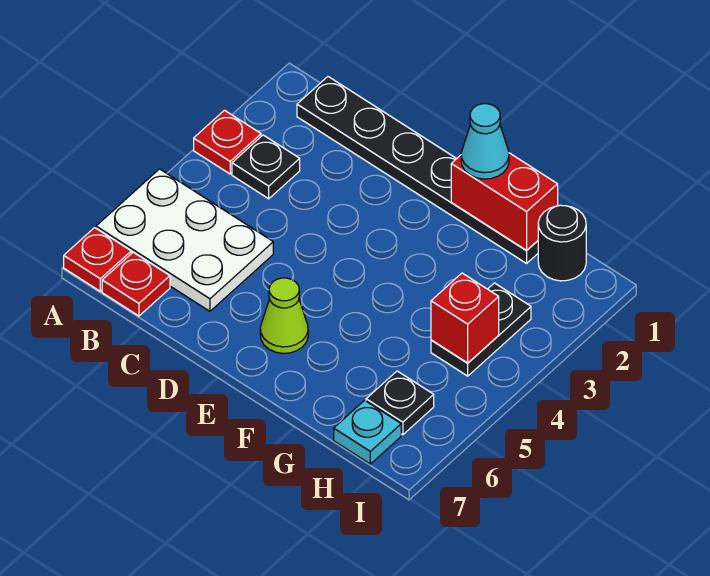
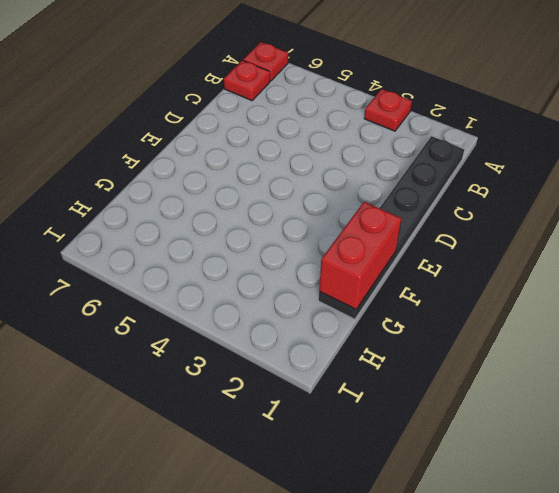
none -> white plate A5:C6 level 1
none -> black plate B3 level 1
none -> lime cone E6 level 1

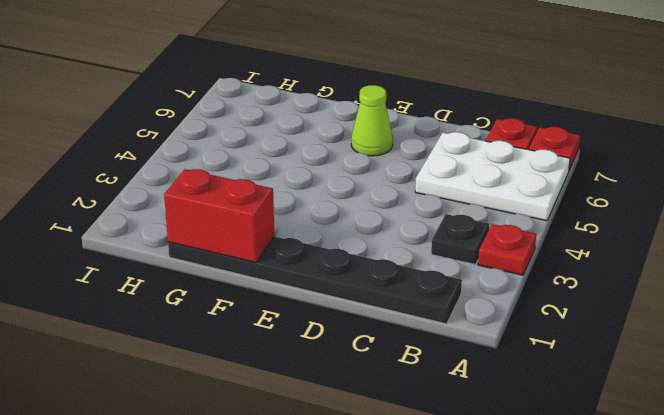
none -> black round brick H1 level 1
none -> black plate H3:H4 level 1
none -> black plate H6 level 1

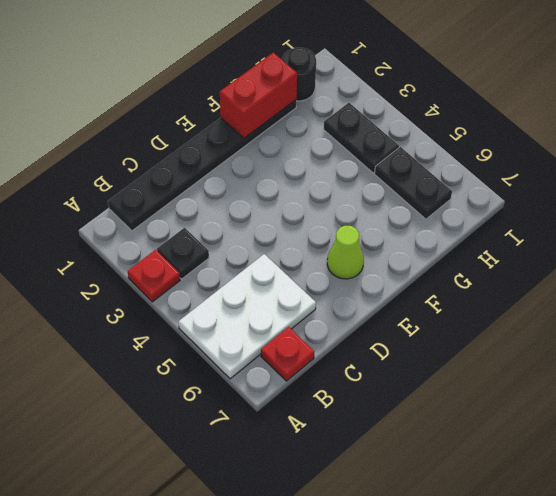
black plate H5:H6 level 1 -> black plate H6 level 1
none -> red plate A7 level 1
none -> cyan plate H7 level 1
none -> red brick H4 level 2

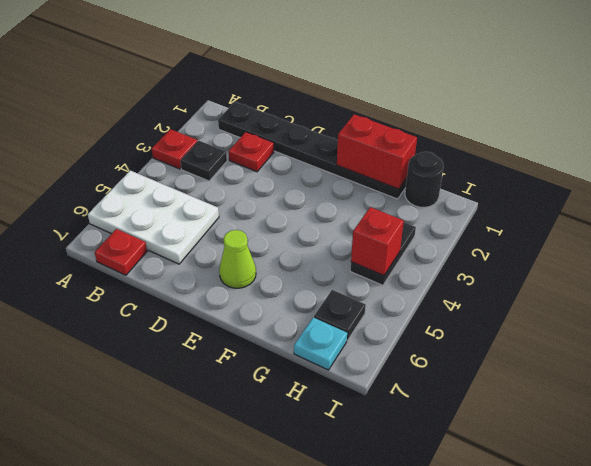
red plate C2 level 1 -> red plate A7 level 1
none -> cyan cone F1 level 3

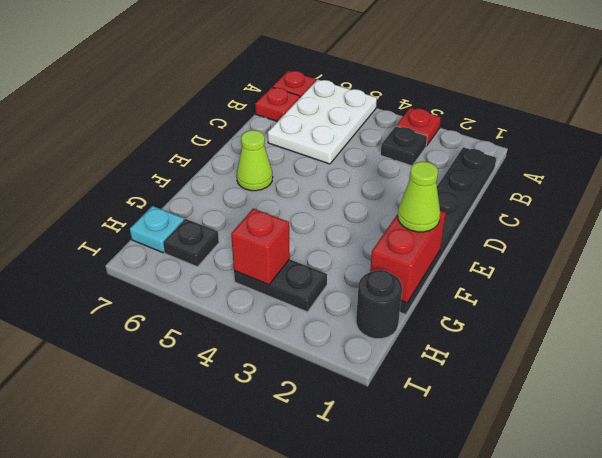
lime cone F1 level 3 -> cyan cone F1 level 3

